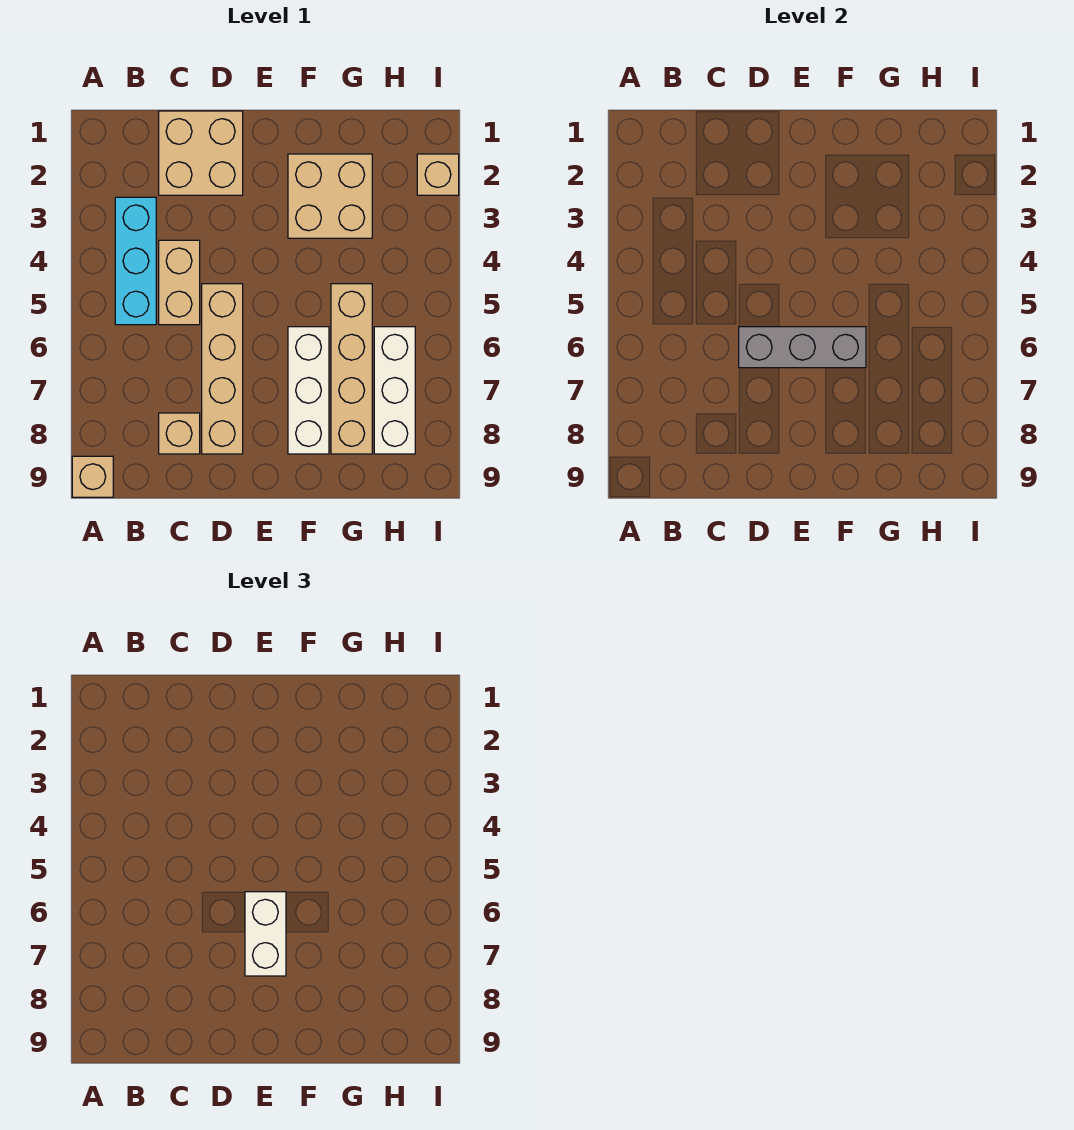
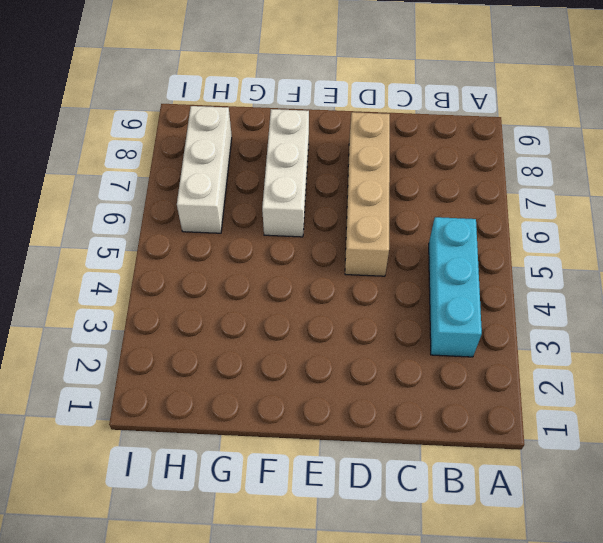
none -> tan brick A9 level 1
none -> tan brick C1:D2 level 1
none -> tan brick C4:C5 level 1

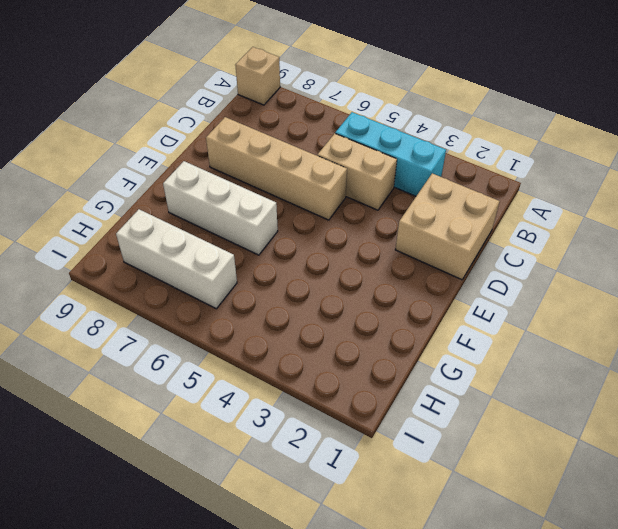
none -> tan brick C8 level 1
none -> tan brick F2:G3 level 1
none -> tan brick G5:G8 level 1

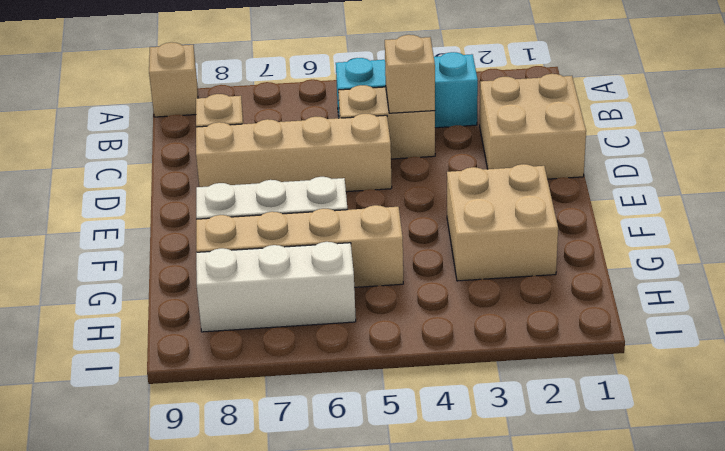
tan brick C4 level 2 -> tan brick I2 level 1
none -> grey brick D6:F6 level 2
none -> white brick E6:E7 level 3

